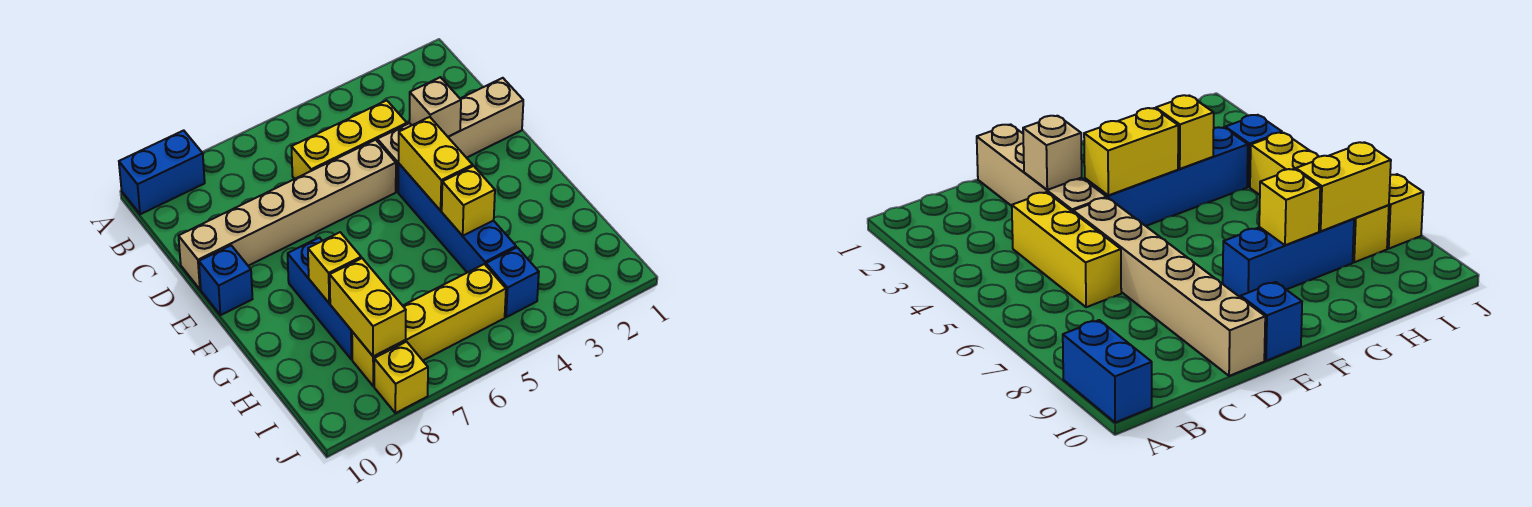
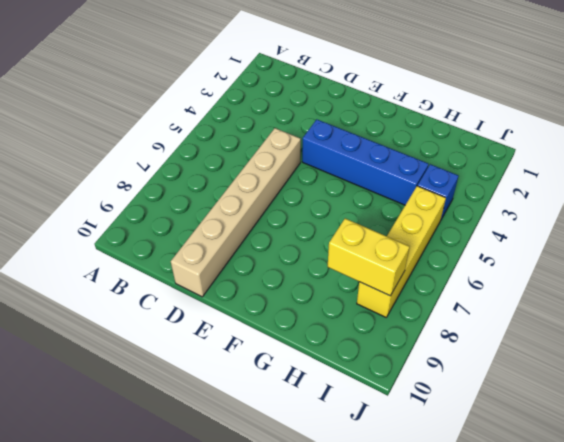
none -> blue brick A9:A10 level 1
none -> yellow brick C4:C6 level 1
none -> tan brick D1:D4 level 1

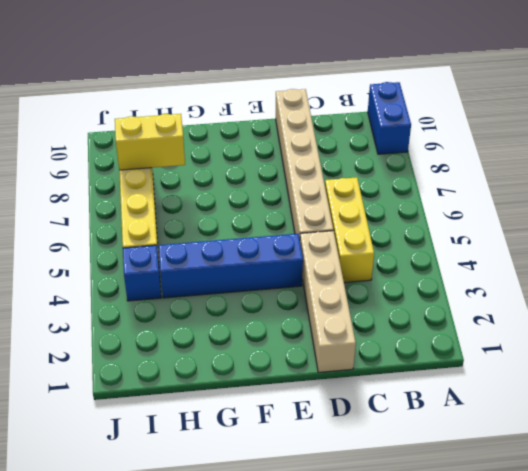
none -> blue brick E10 level 1
none -> blue brick F8:H8 level 1
none -> yellow brick J8 level 1

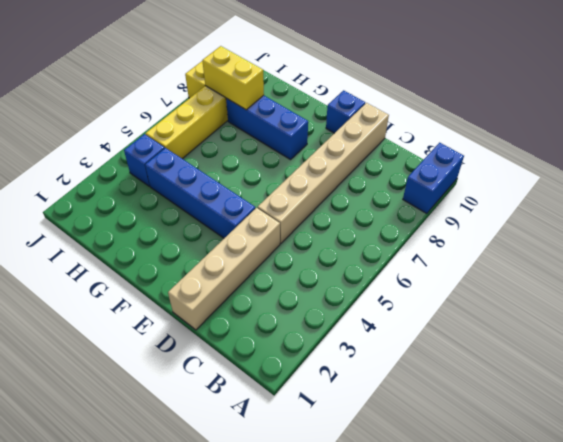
none -> yellow brick C4:C6 level 1
none -> tan brick D3 level 2
none -> yellow brick E4:F4 level 2

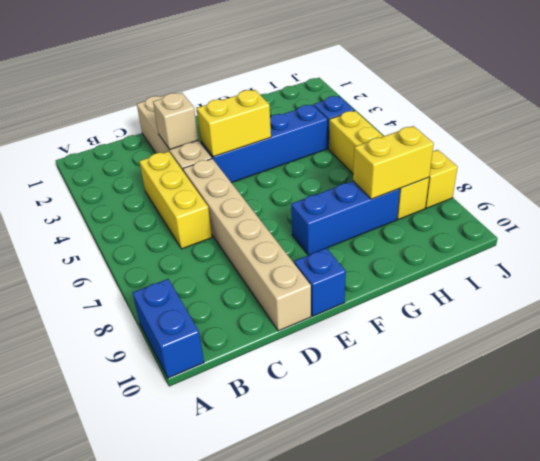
none -> yellow brick G4 level 2
none -> yellow brick G8 level 2

